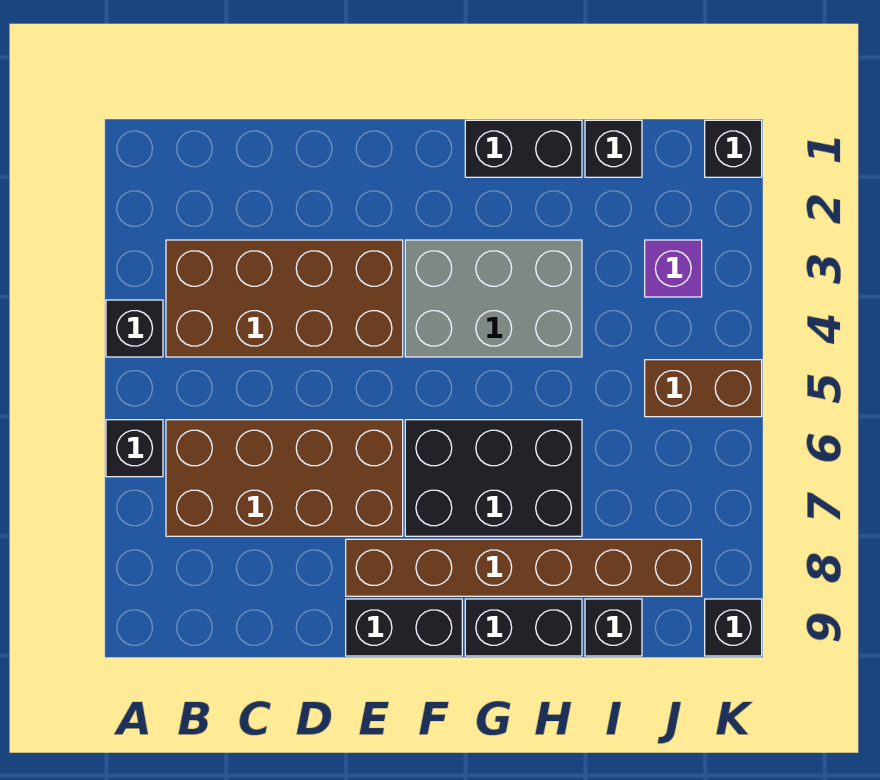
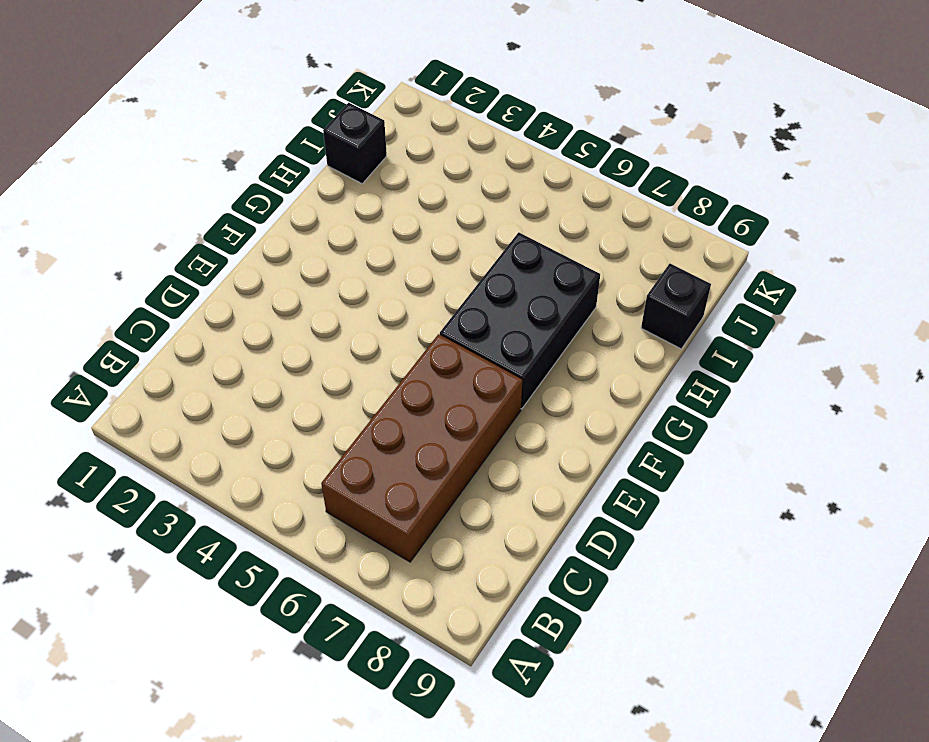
none -> black brick A4 level 1
none -> black brick A6 level 1
none -> brown brick B3:E4 level 1

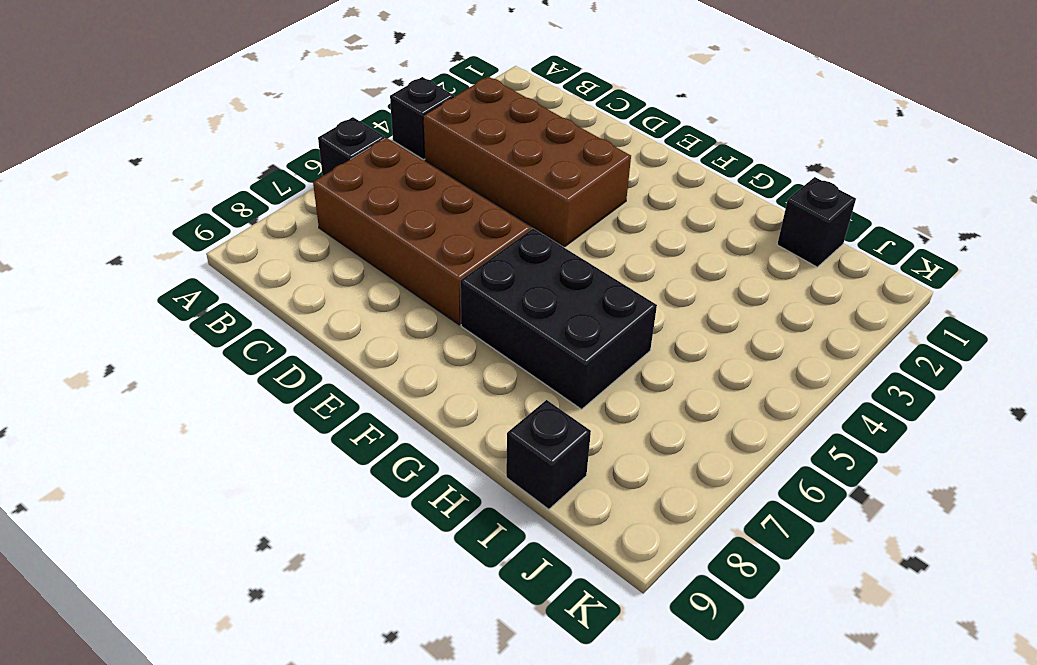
none -> brown brick E8:J8 level 1
none -> black brick E9:F9 level 1
none -> grey brick F3:H4 level 1

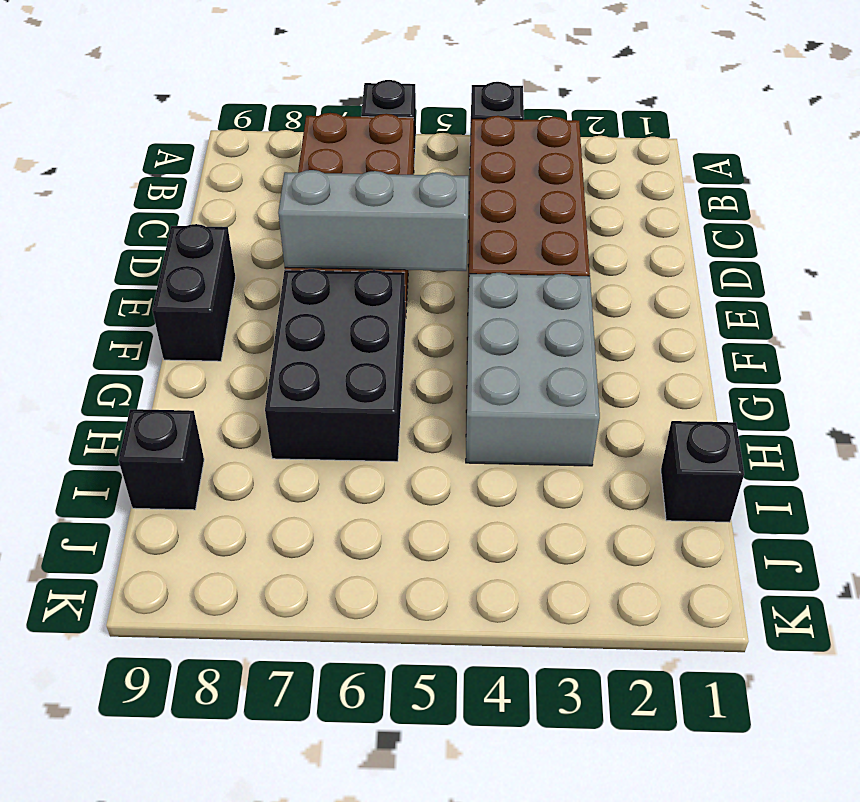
grey brick E5:E7 level 2 -> none
none -> brown brick E8:J8 level 1
none -> black brick G1:H1 level 1
none -> black brick G9:H9 level 1

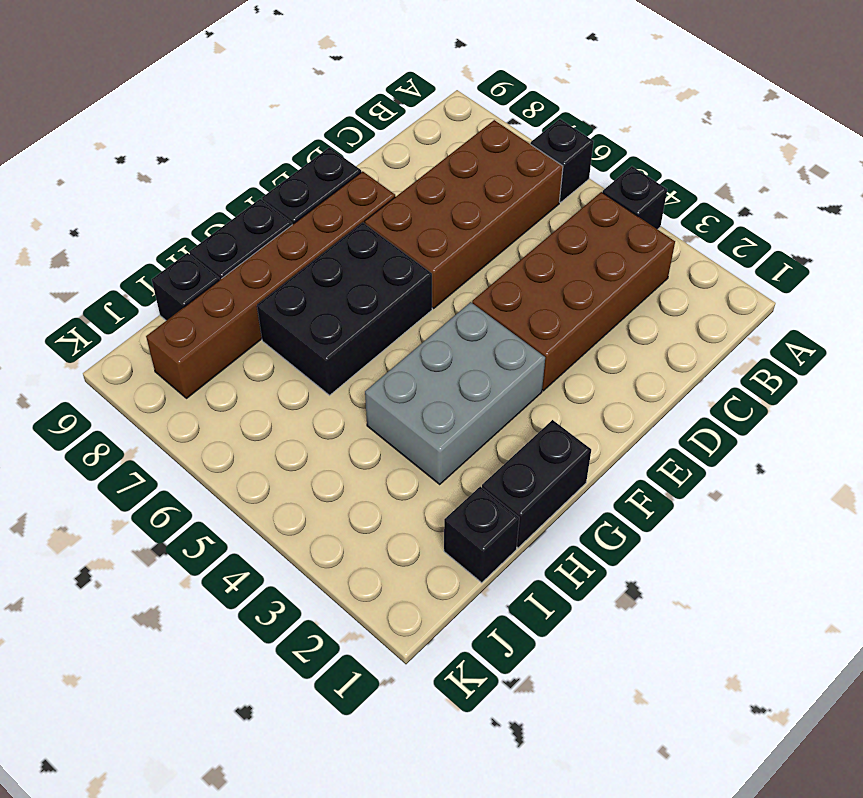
none -> purple brick J3 level 1
none -> brown brick J5:K5 level 1
none -> black brick K1 level 1

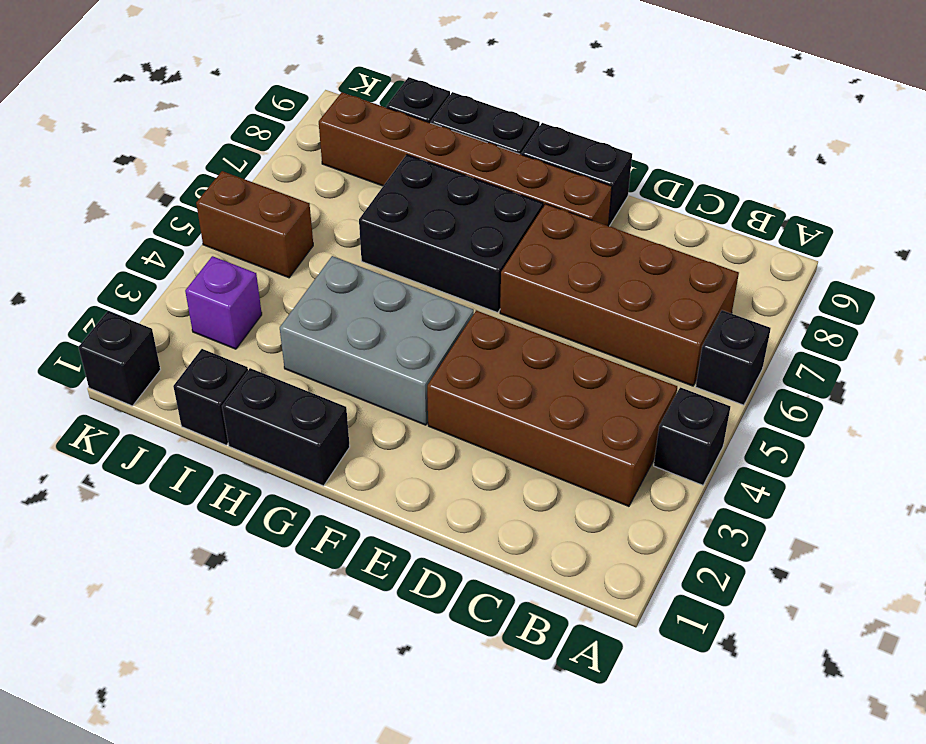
none -> black brick K9 level 1

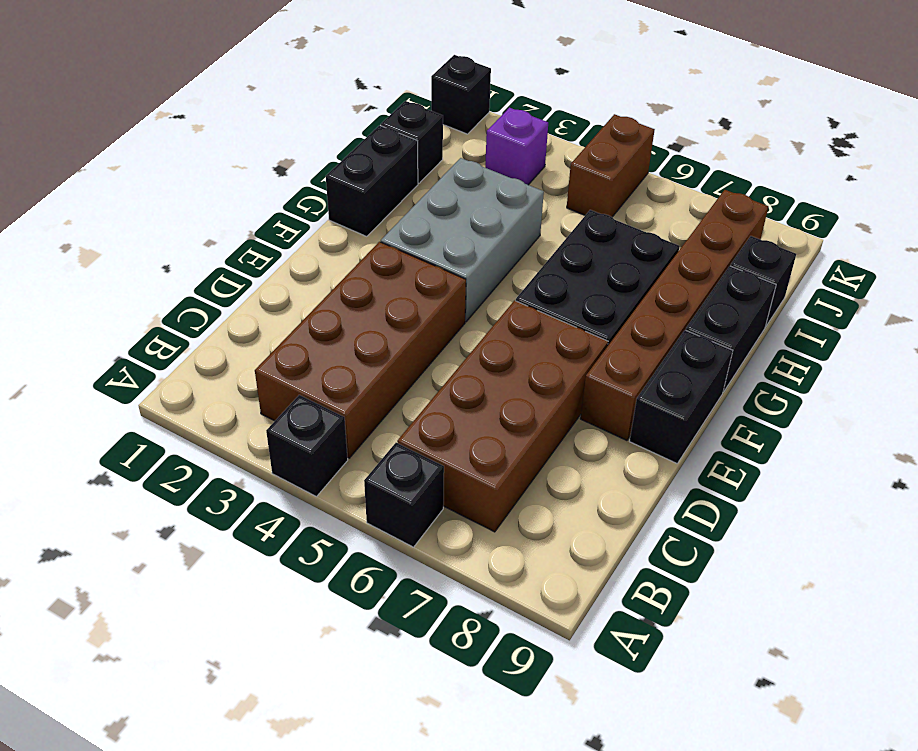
none -> black brick K9 level 1

